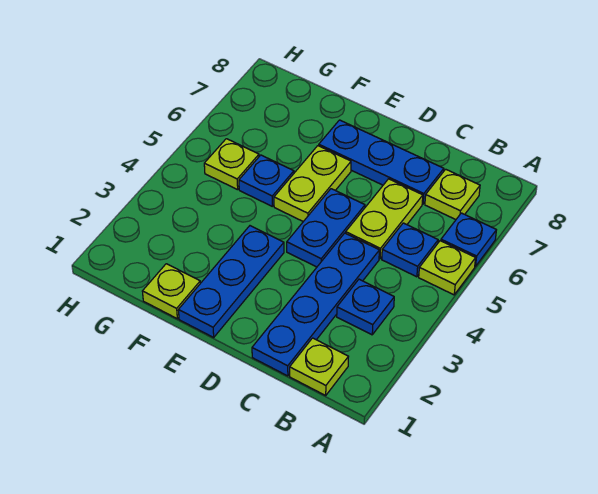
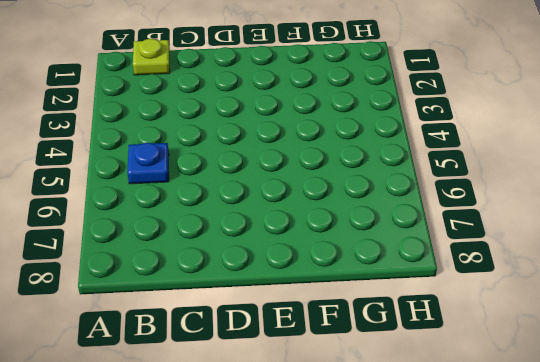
none -> lime plate A5 level 1
none -> blue plate A6 level 1
none -> blue plate B3 level 1

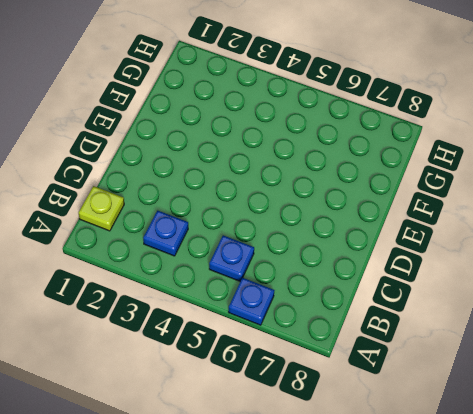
none -> lime plate A5 level 1
none -> lime plate B7 level 1
none -> blue plate C1:C4 level 1

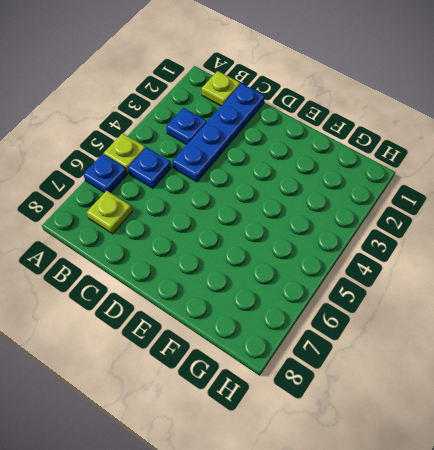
none -> lime plate C5:C6 level 1
none -> blue plate C7:E7 level 1
none -> blue plate D4:D5 level 1

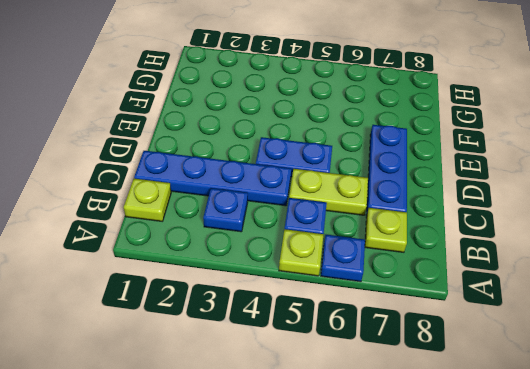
none -> blue plate E1:E3 level 1
none -> lime plate E5:E6 level 1
none -> lime plate F1 level 1

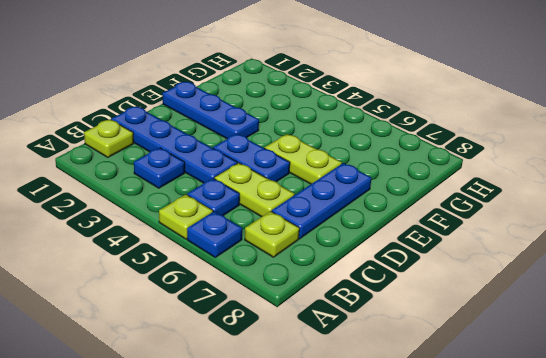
none -> lime plate F1 level 1
none -> blue plate F5 level 1
none -> lime plate G5 level 1

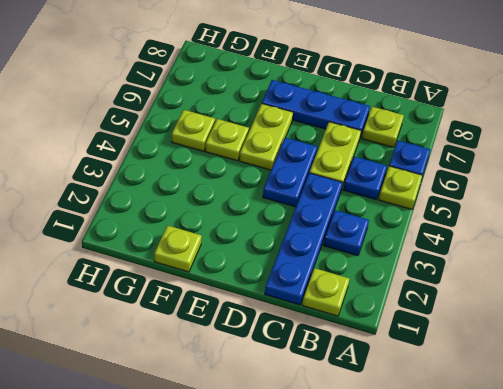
lime plate F5 level 1 -> blue plate F5 level 1
none -> blue plate E1:E3 level 1

